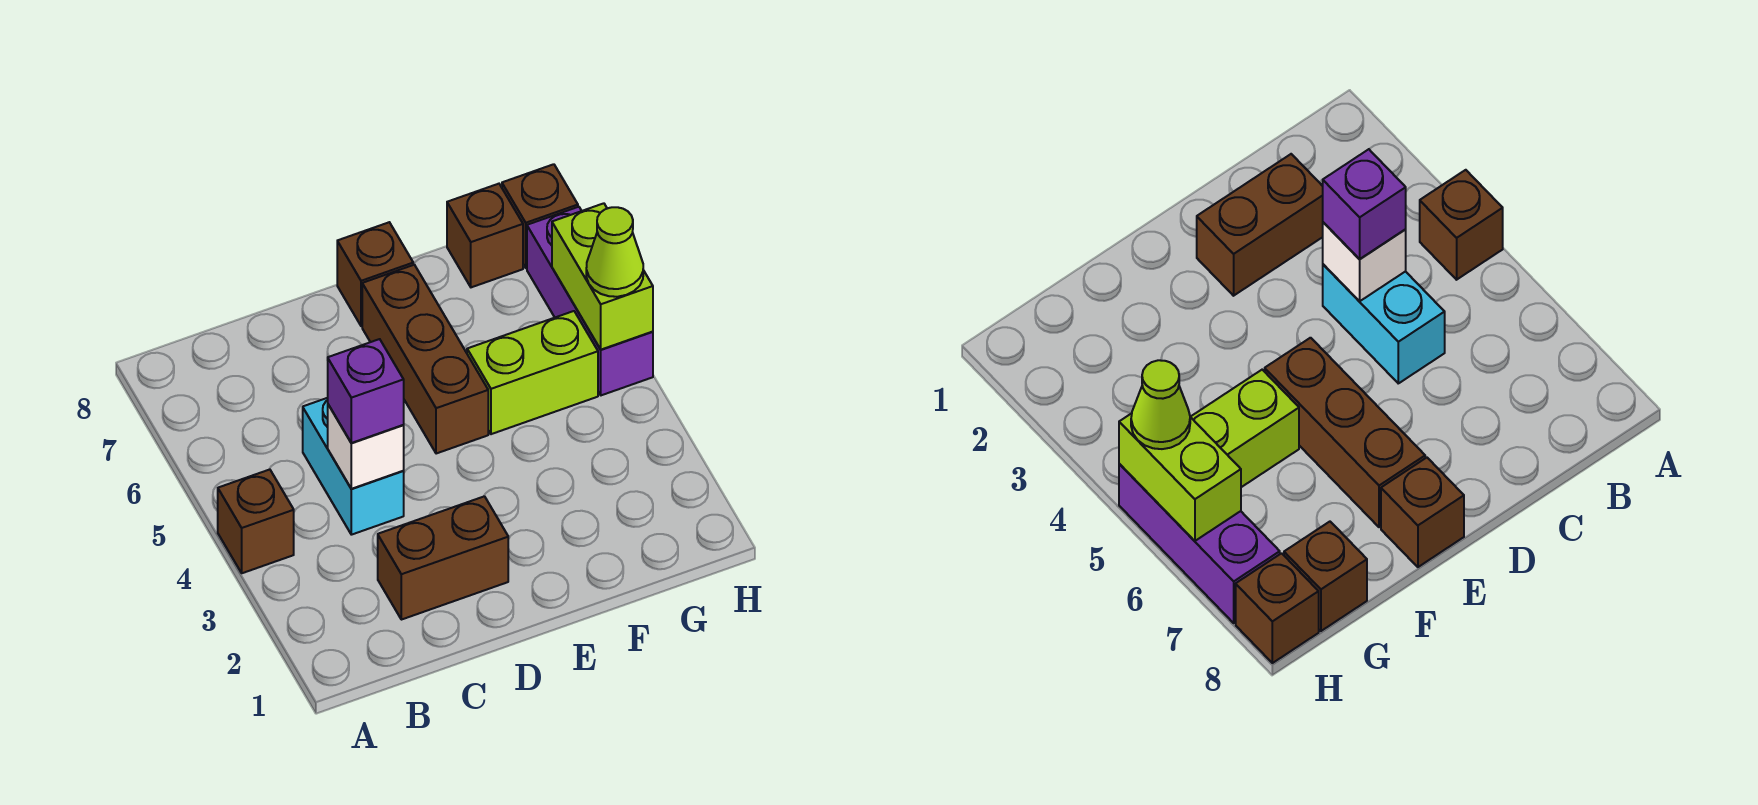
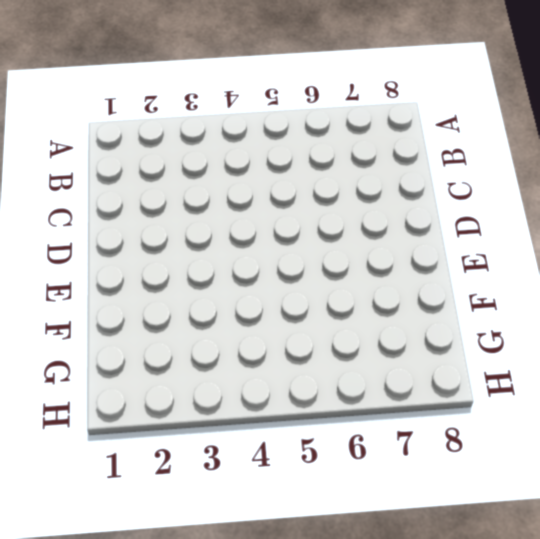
none -> brown brick A4 level 1
none -> brown brick C2:D2 level 1
none -> cyan brick C4:C5 level 1

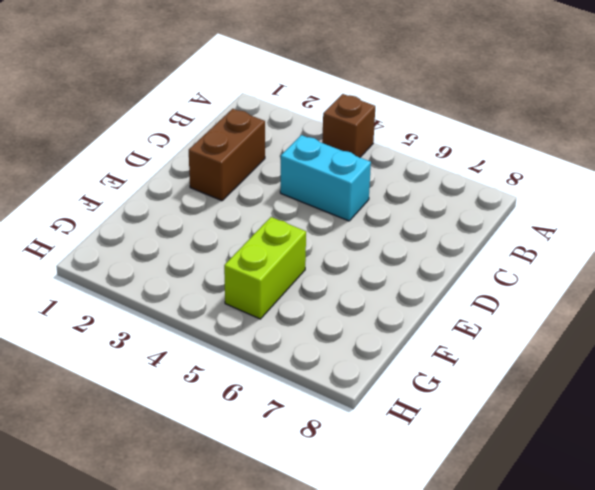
none -> brown brick E5:E7 level 1
none -> brown brick E8 level 1
none -> brown brick G8 level 1

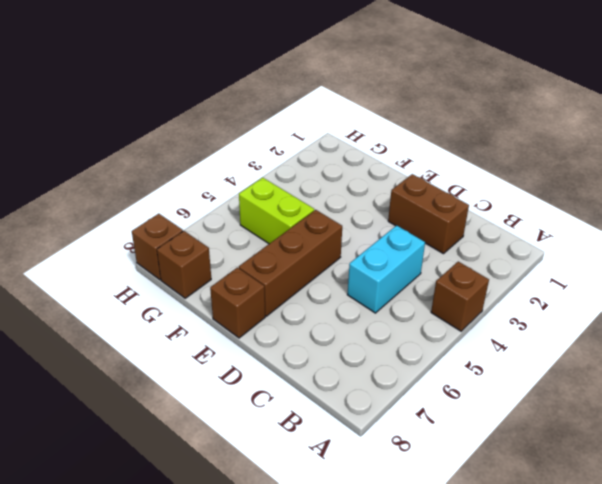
none -> purple brick H5:H7 level 1
none -> white brick C4 level 2
none -> lime brick H5:H6 level 2

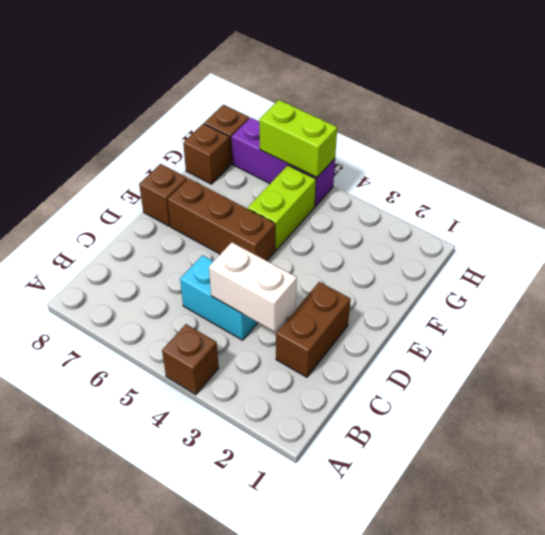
white brick C3:C4 level 2 -> white brick C4 level 2
none -> purple brick C4 level 3
none -> lime cone H5 level 3

